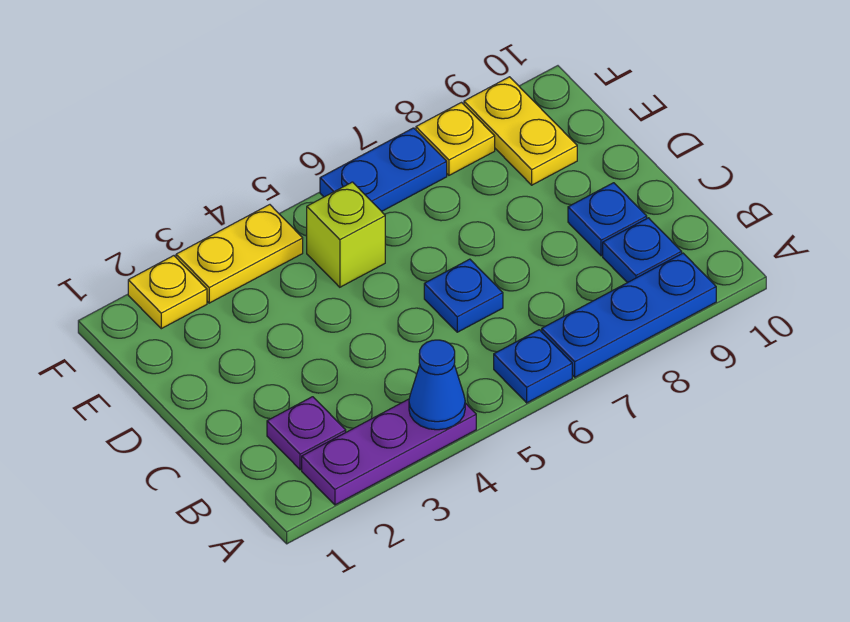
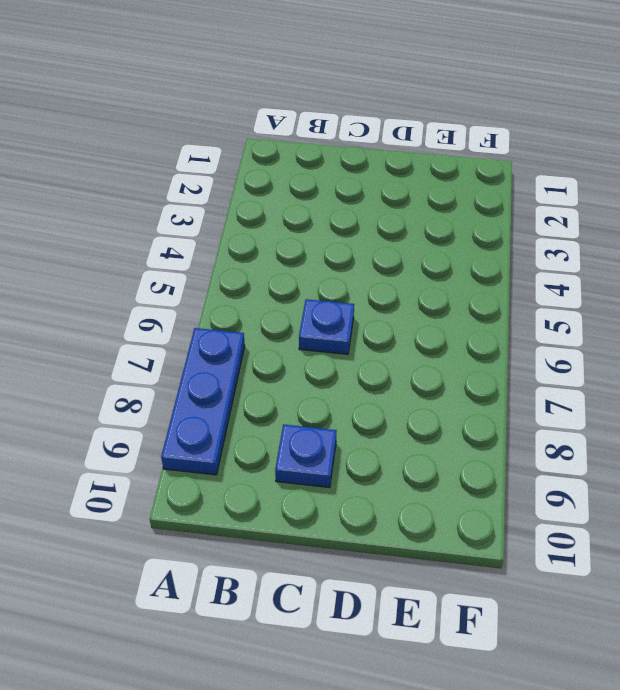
none -> purple plate A2:A4 level 1
none -> blue plate A6 level 1
none -> purple plate B2 level 1

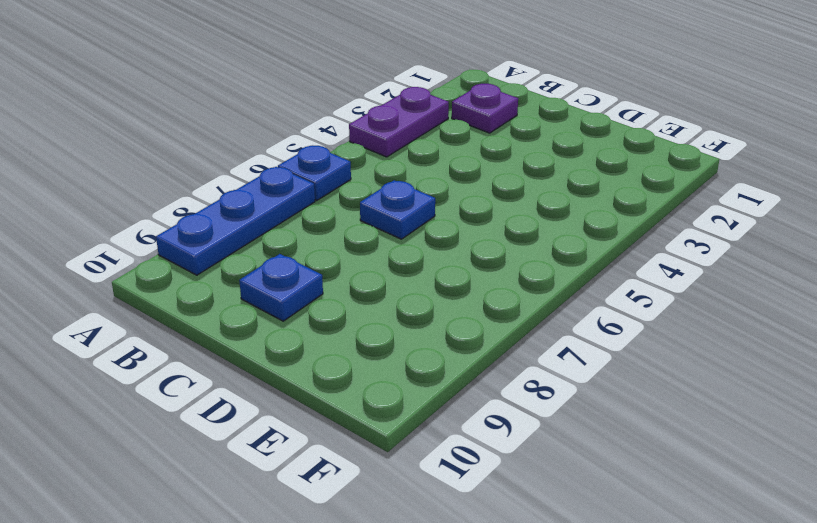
purple plate A3:A4 level 1 -> purple plate A2:A4 level 1
none -> blue plate B9 level 1
none -> lime brick E5 level 1
none -> yellow plate E9:F9 level 1

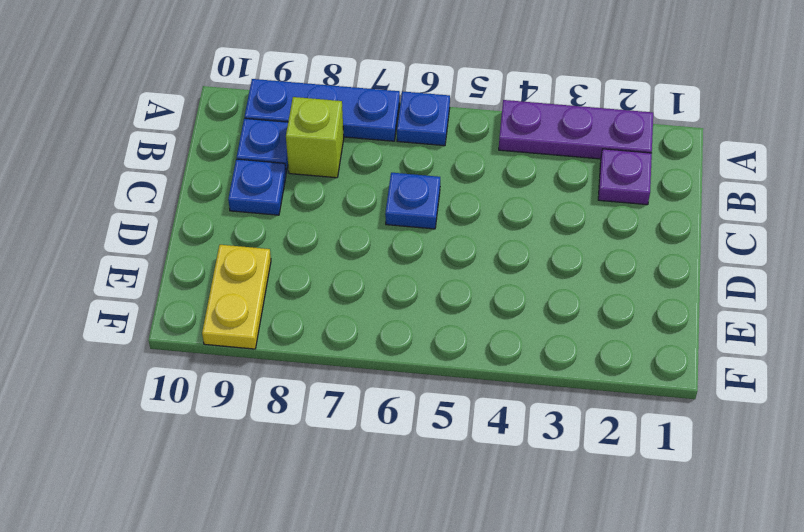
lime brick B8 level 1 -> lime brick E5 level 1
none -> yellow plate F2 level 1
none -> yellow plate F3:F4 level 1
none -> blue plate F6:F7 level 1

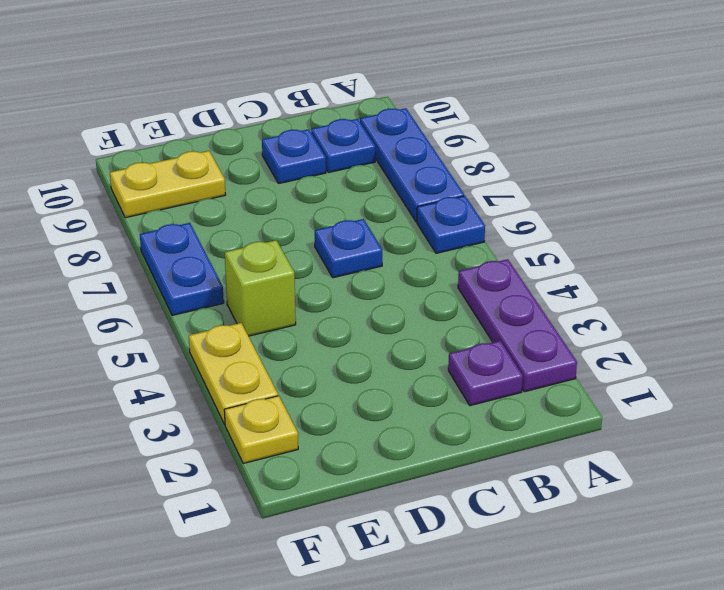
none -> yellow plate F8 level 1
none -> blue cone A4 level 2

